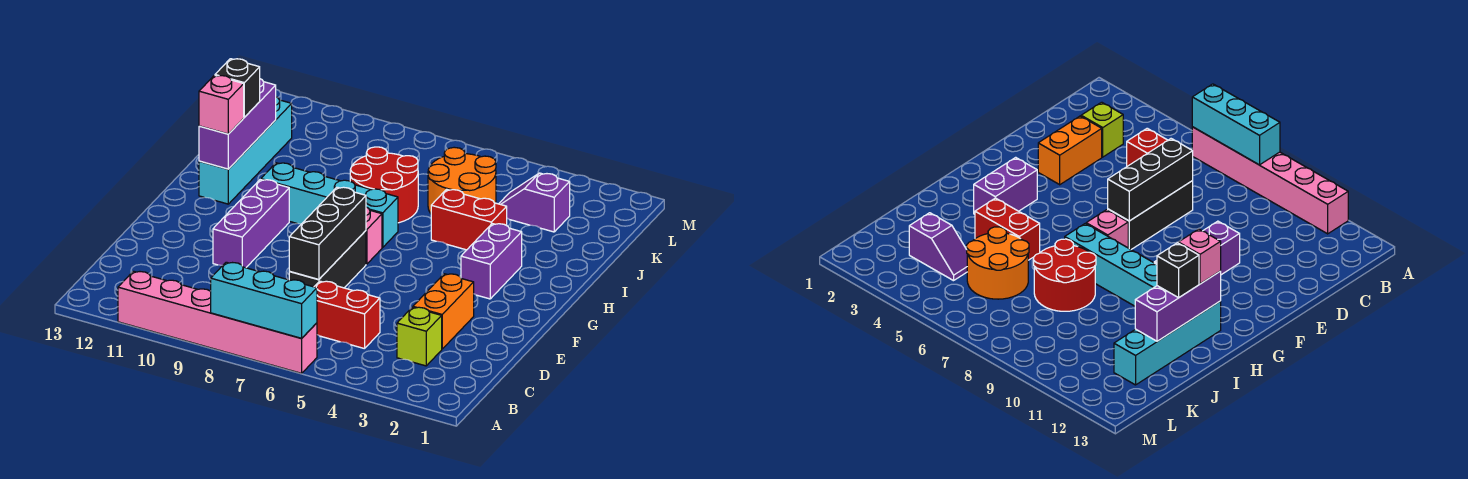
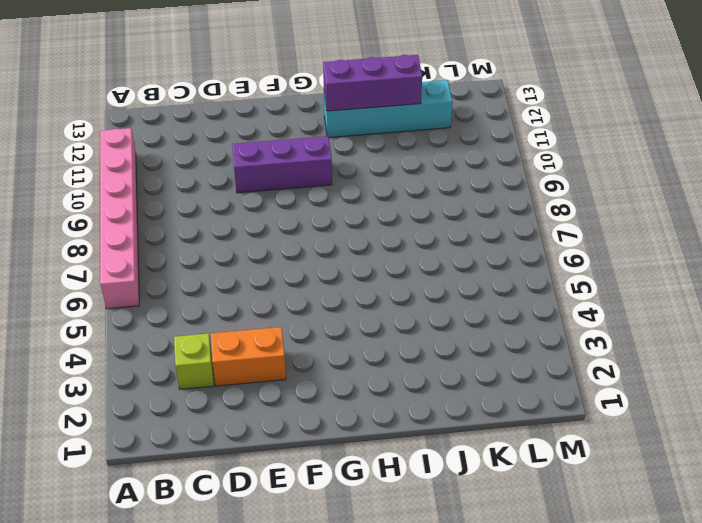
none -> red brick C5:C6 level 1
none -> black brick D7:F7 level 1
none -> purple brick G3:H3 level 1

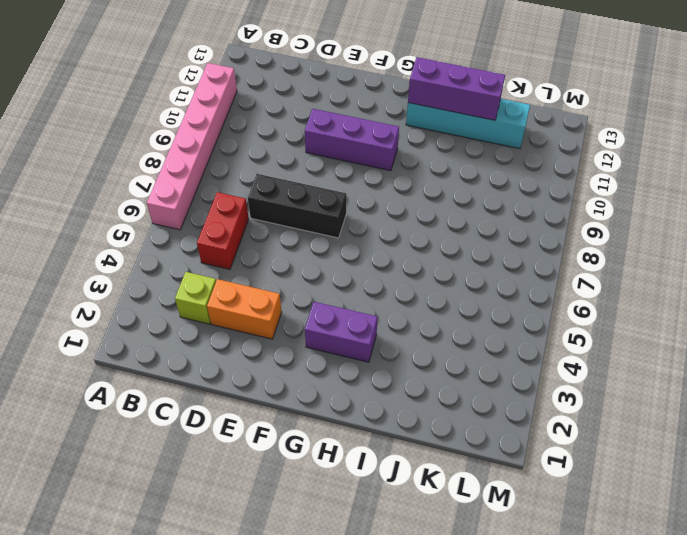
none -> pink brick G7 level 1
none -> cyan brick H7:H10 level 1
none -> red brick I4:I5 level 1

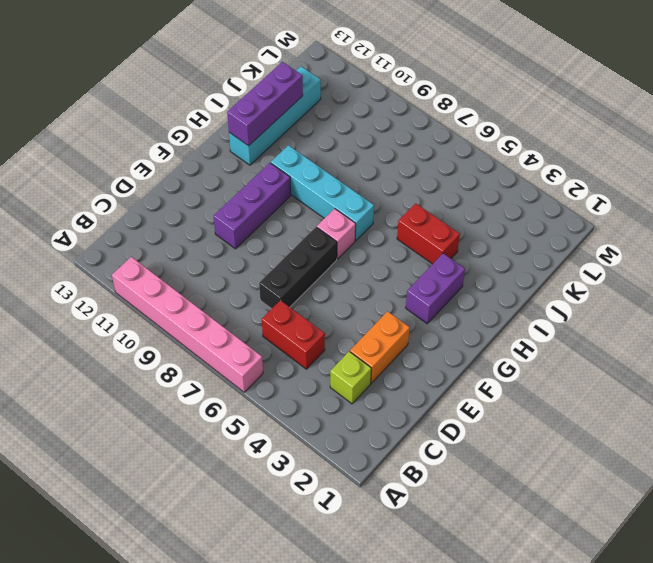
none -> red round brick I7:J8 level 1
none -> orange round brick J5:K6 level 1
none -> purple slope K3:K4 level 1 top 3

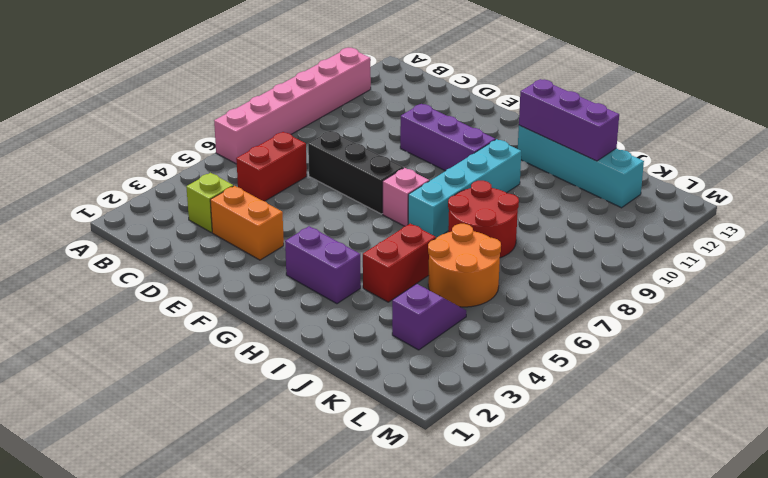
none -> cyan brick A6:A8 level 2
none -> black brick D7:F7 level 2
none -> pink brick H12 level 3

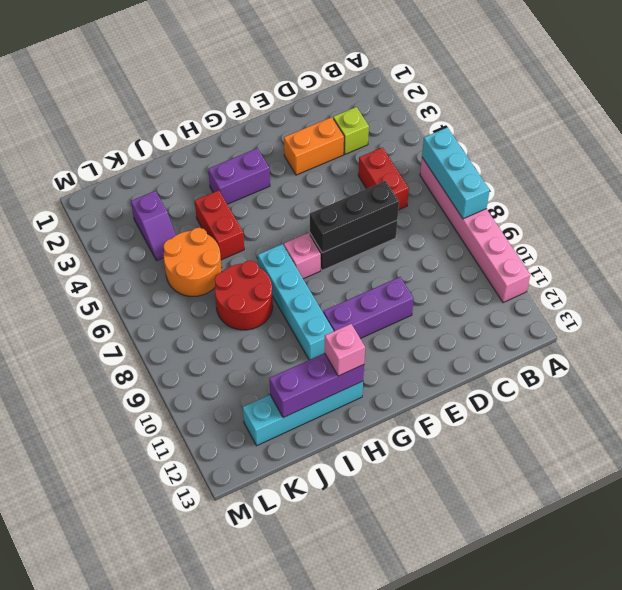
none -> black brick I12 level 3

